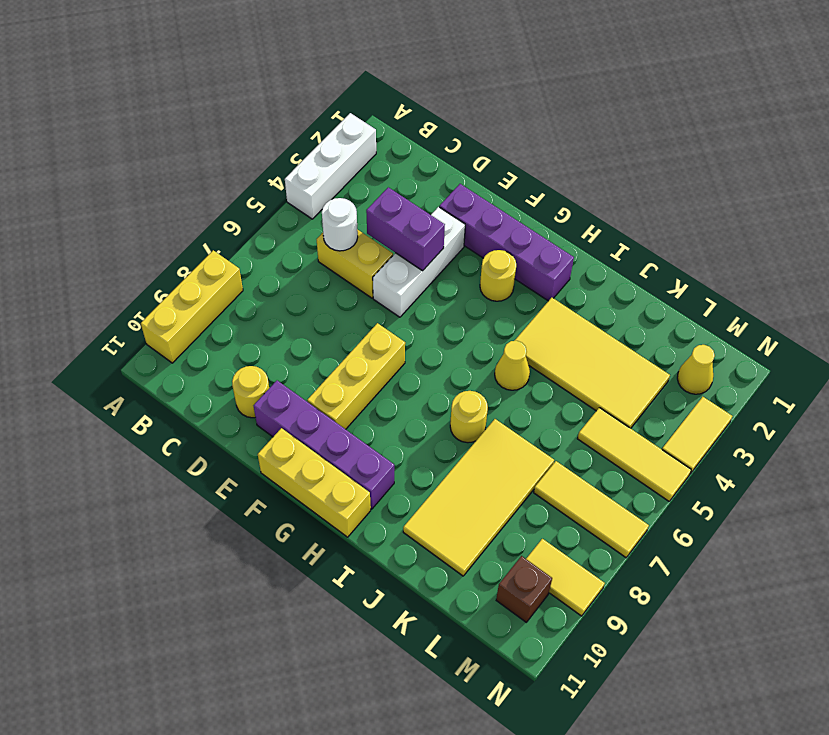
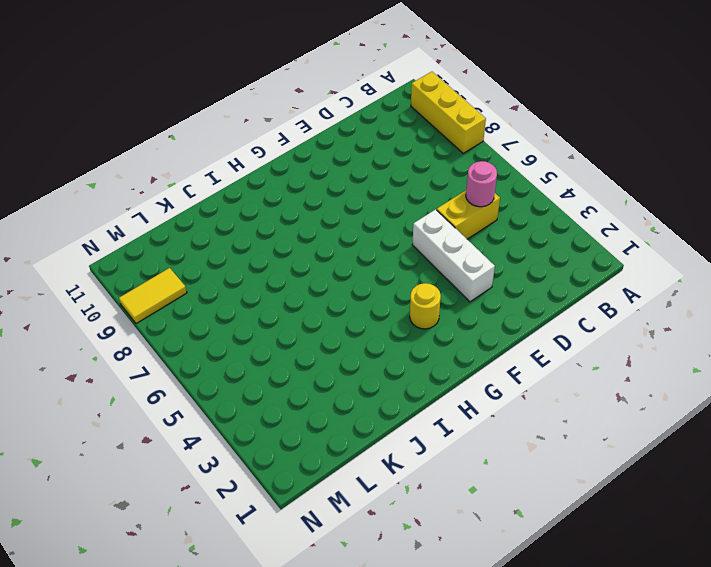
pink round brick C5 level 2 -> white round brick C5 level 2
none -> white brick A2:A4 level 1
none -> yellow round brick D10 level 1
none -> purple brick E2:H2 level 1

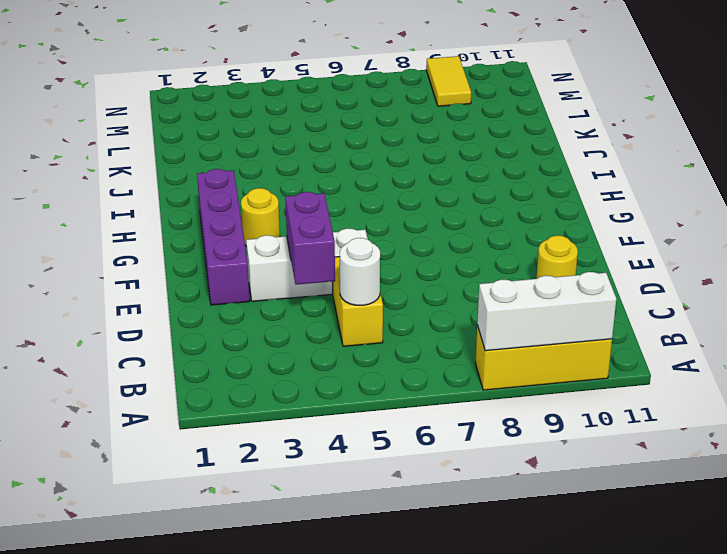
white brick A8:A10 level 2 -> white brick A2:A4 level 1
none -> purple brick E10:H10 level 1
none -> yellow brick F7:F9 level 1
none -> yellow brick F11:H11 level 1

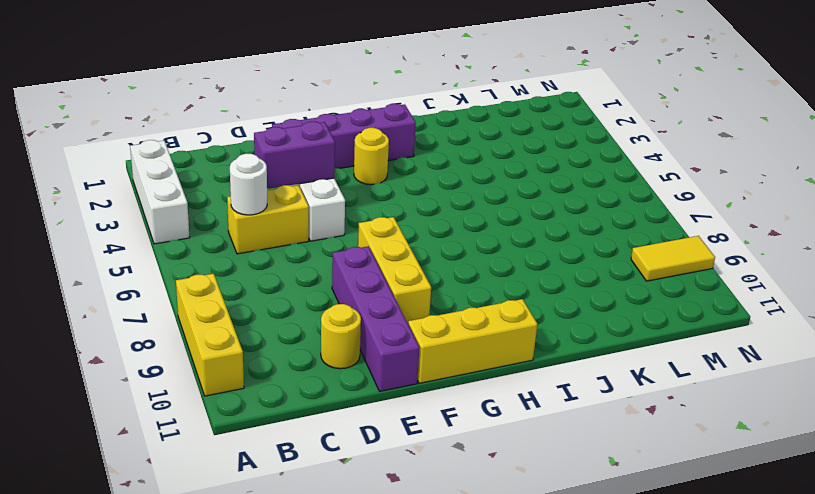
purple brick E8:E11 level 1 -> purple brick E10:H10 level 1
none -> yellow tile I3:L4 level 1
none -> yellow cone I5 level 1
none -> yellow round brick I7 level 1

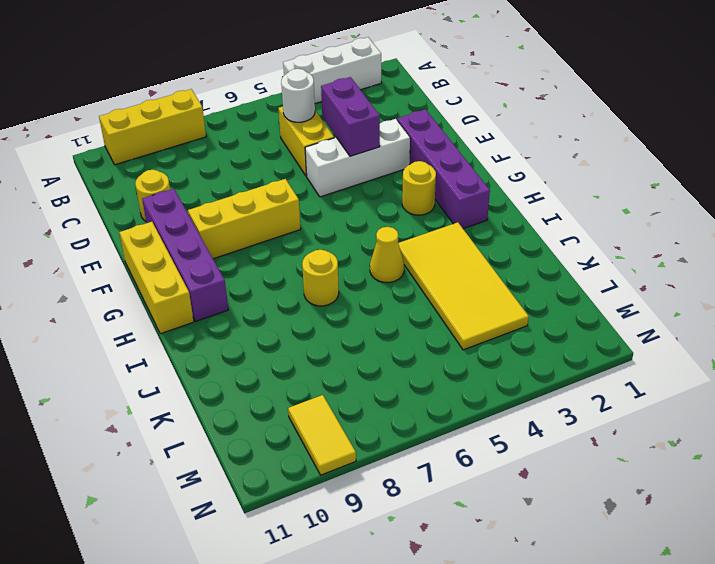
none -> yellow tile J7:K10 level 1
none -> yellow tile L5:N5 level 1
none -> yellow tile L7:N7 level 1

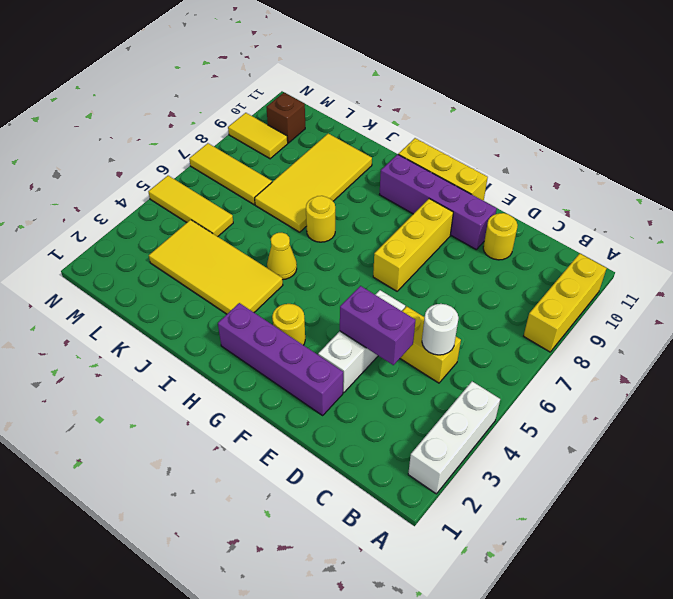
none -> yellow cone M2 level 1
none -> yellow tile N3:N4 level 1

